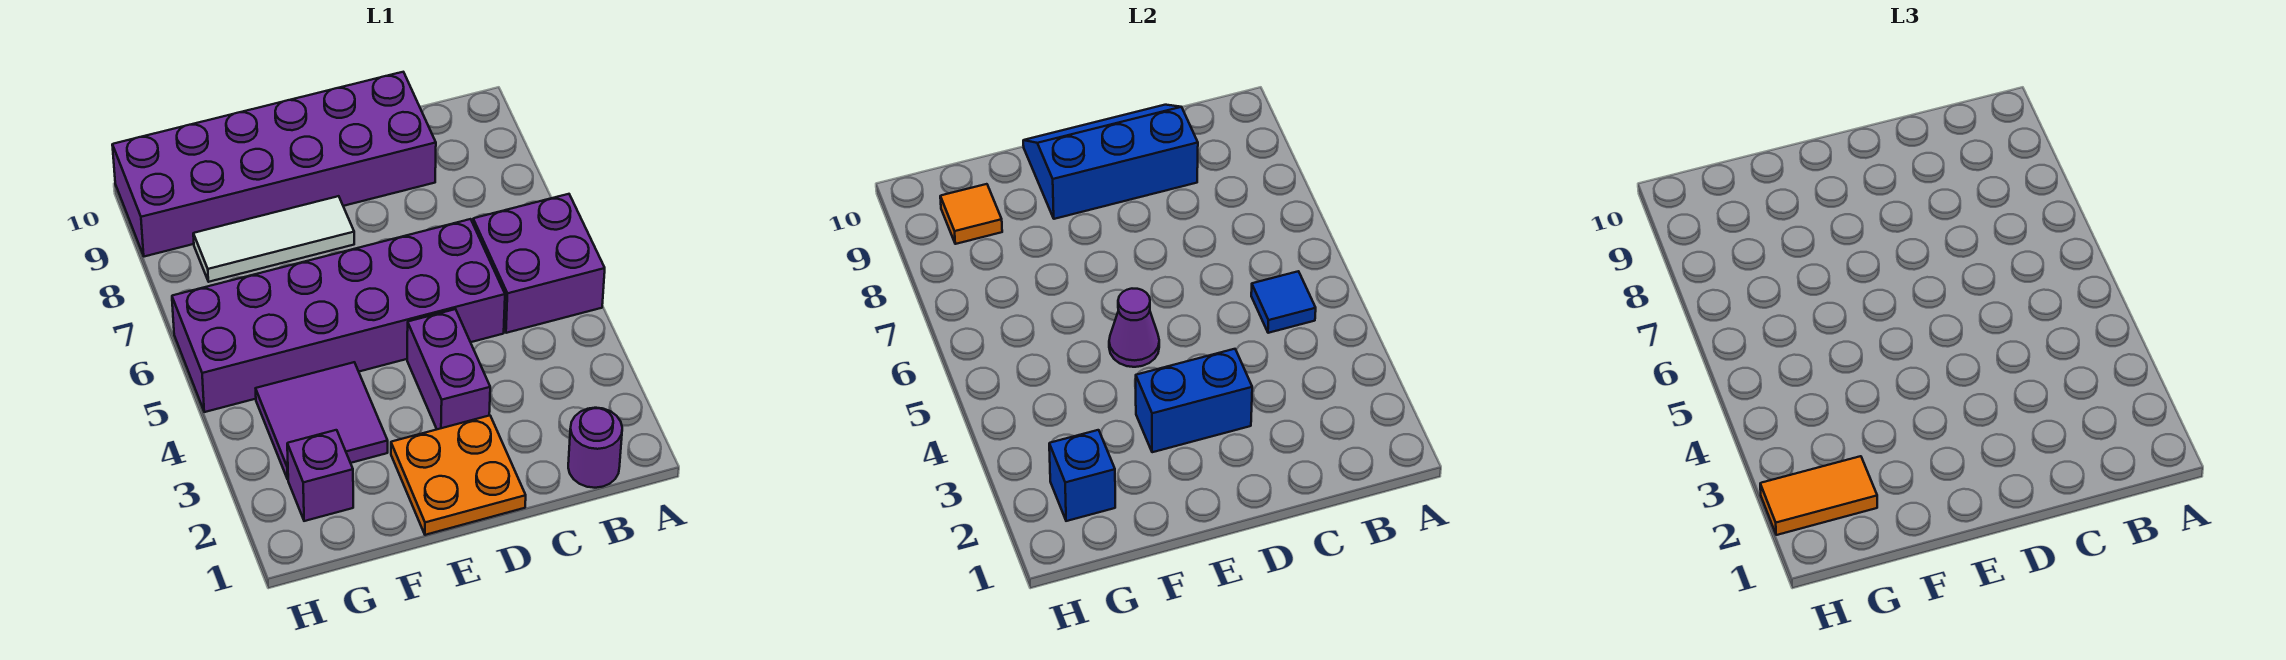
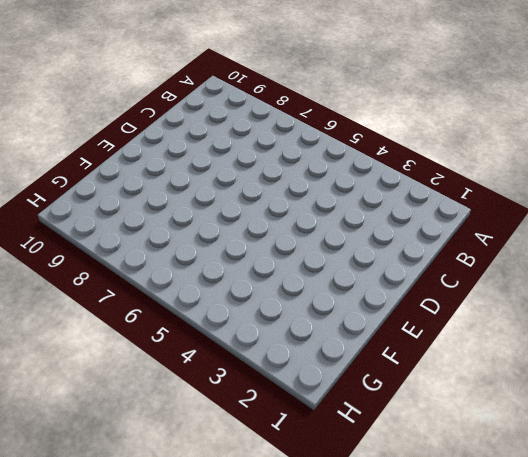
none -> purple brick A5:B6 level 1
none -> purple round brick B1 level 1
none -> purple brick C5:H6 level 1

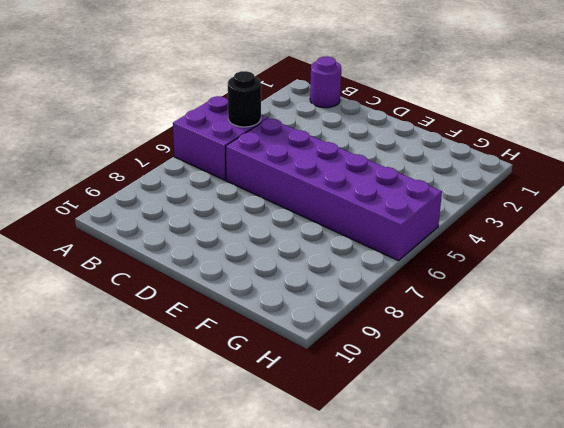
black round brick B5 level 2 -> blue tile B5 level 2
none -> purple brick C9:H10 level 1
none -> orange plate D1:E2 level 1
none -> purple brick D3:D4 level 1

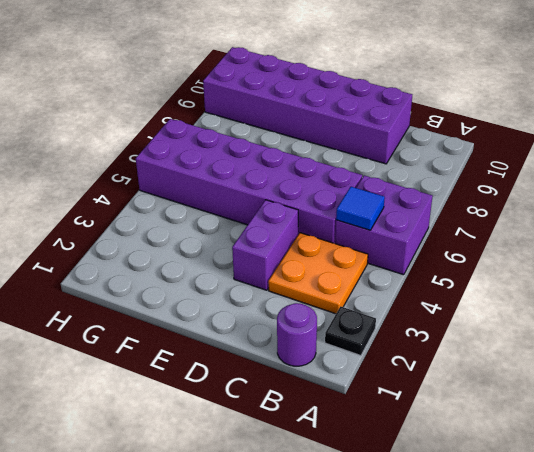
black plate A2 level 1 -> none
orange plate B3:C4 level 1 -> orange plate D1:E2 level 1
none -> white tile E8:G8 level 1
none -> purple tile F3:G4 level 1
none -> purple brick G2 level 1

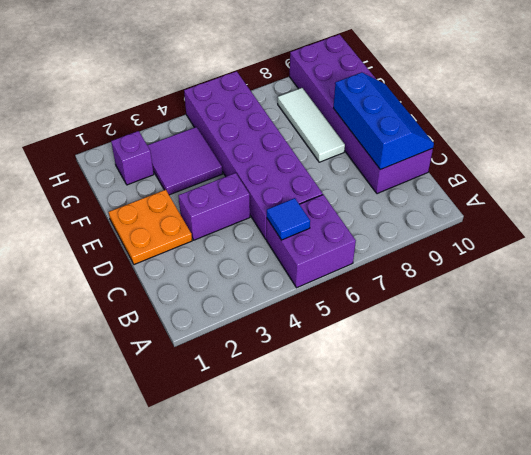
none -> purple round brick B1 level 1
none -> blue brick D3:E3 level 2
none -> purple cone E5 level 2

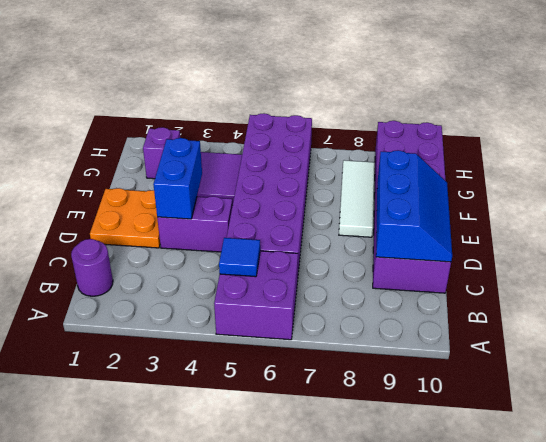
none -> purple cone E5 level 2
none -> blue brick G2 level 2
none -> orange tile G9 level 2

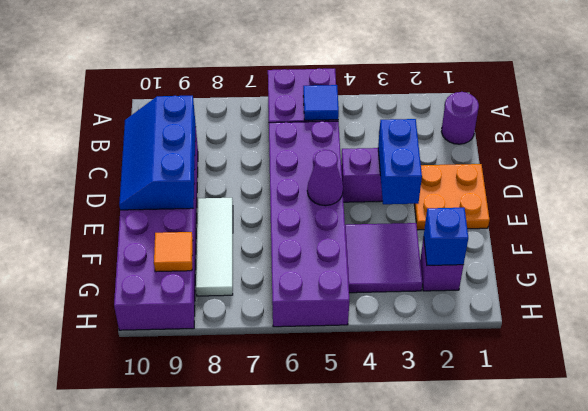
none -> orange tile G2:H2 level 3

